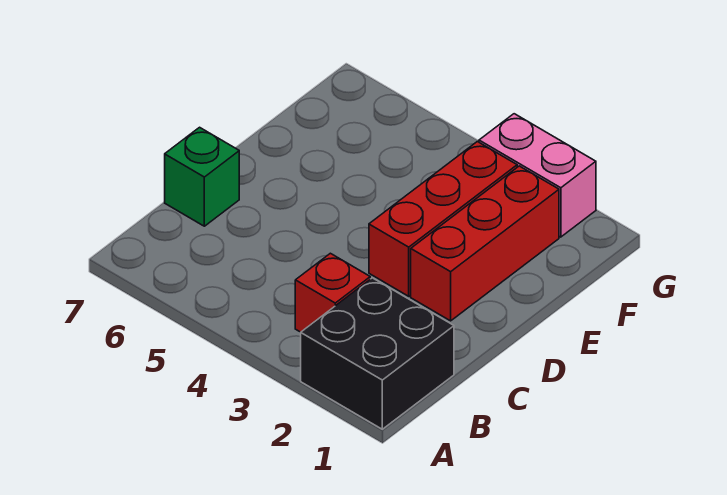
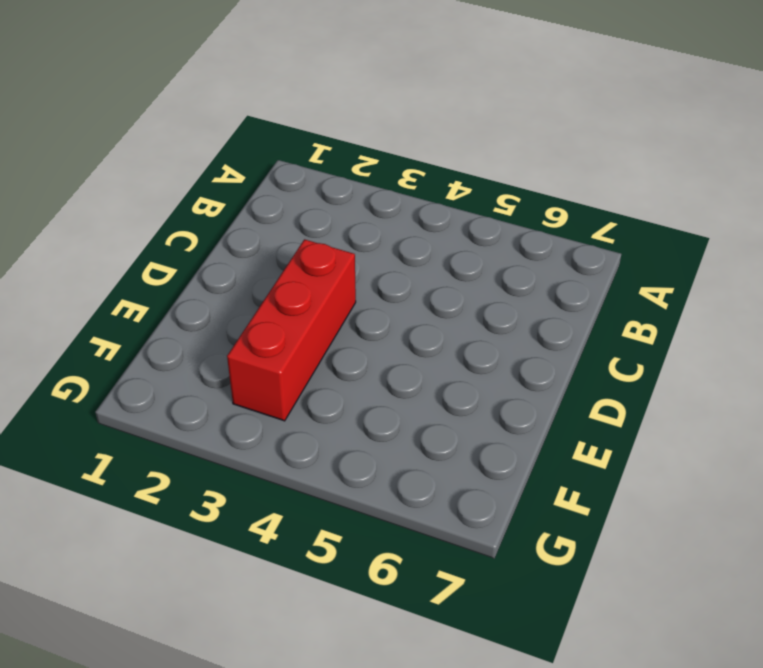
none -> black brick A1:B2 level 1
none -> red brick B3 level 1

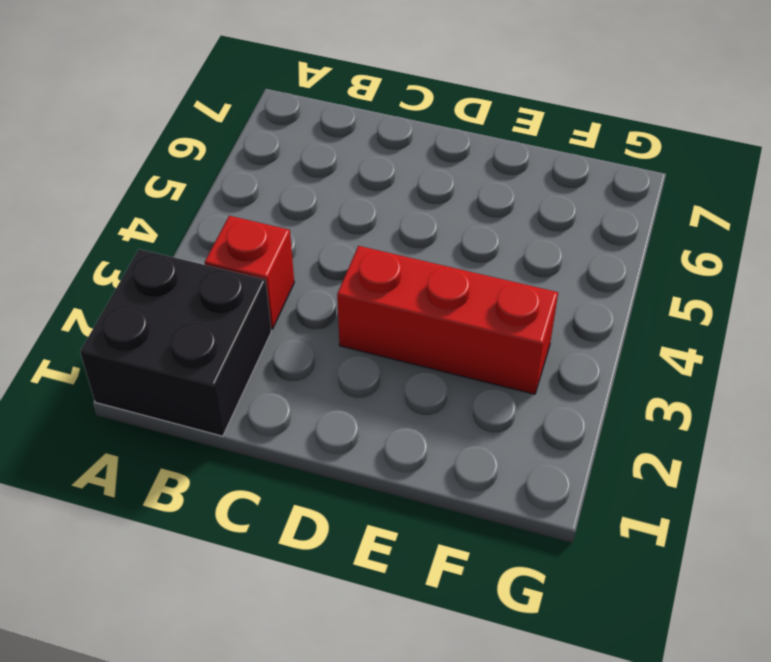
none -> green brick C7 level 1
none -> red brick D2:F2 level 1

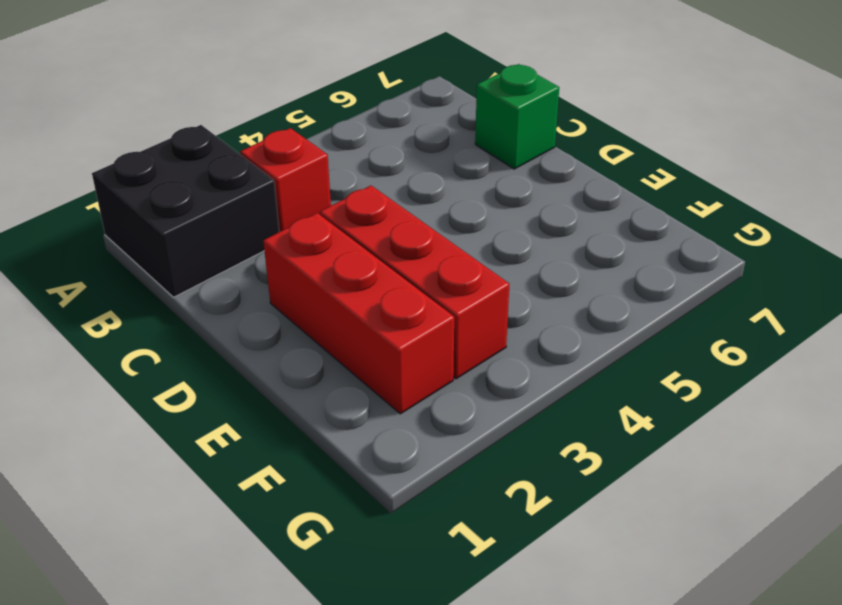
none -> pink brick G2:G3 level 1

